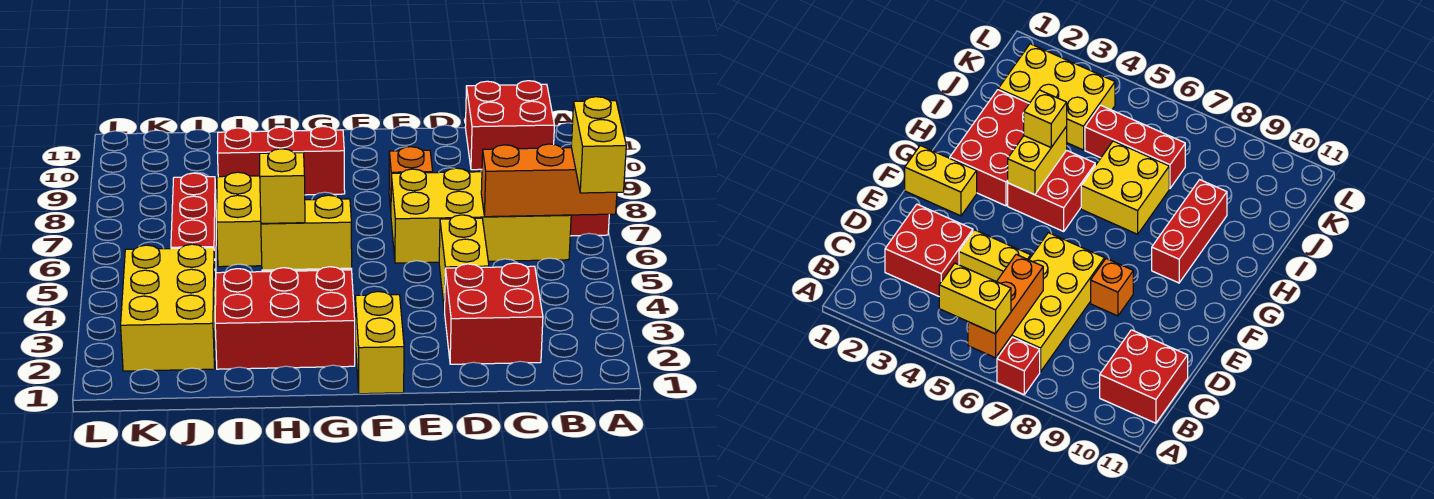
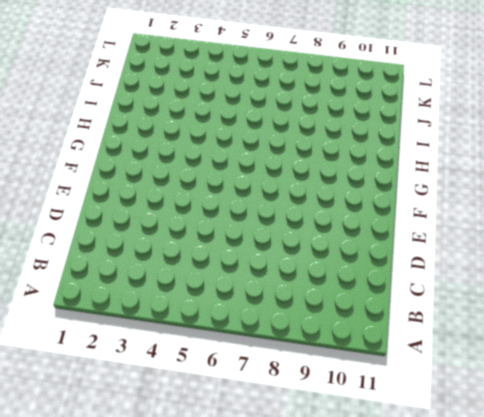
none -> red brick A7 level 1
none -> yellow brick B6:E7 level 1
none -> red brick B10:C11 level 1

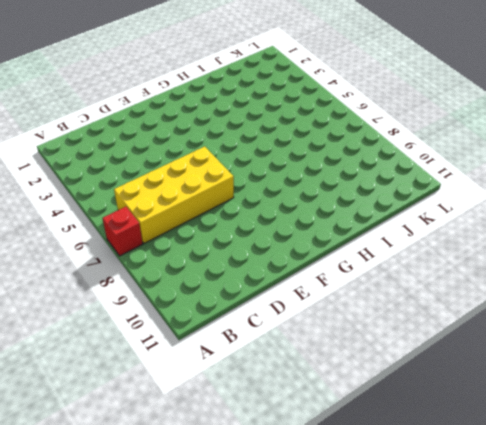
none -> red brick B10:C11 level 1
none -> red brick C2:D3 level 1
none -> yellow brick D4:D5 level 1

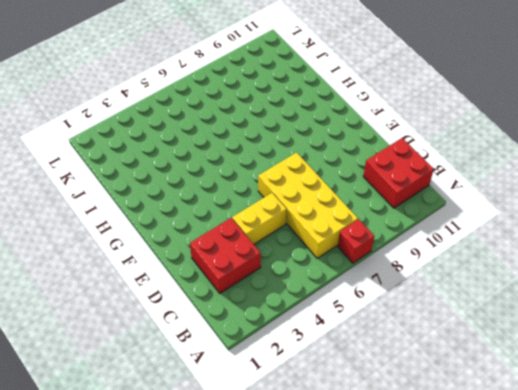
none -> orange brick E8 level 1
none -> yellow brick F1:F2 level 1
none -> red brick G2:I3 level 1

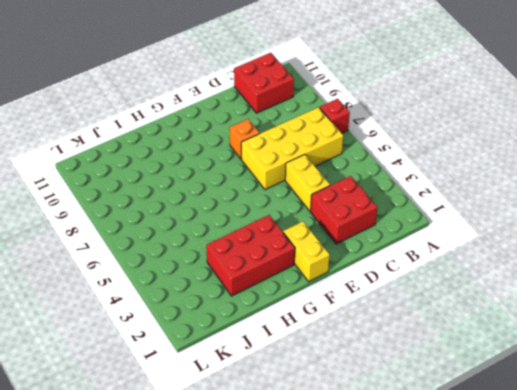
none -> red brick G4:H5 level 1
none -> red brick G9:I9 level 1
none -> yellow brick H6:I7 level 1

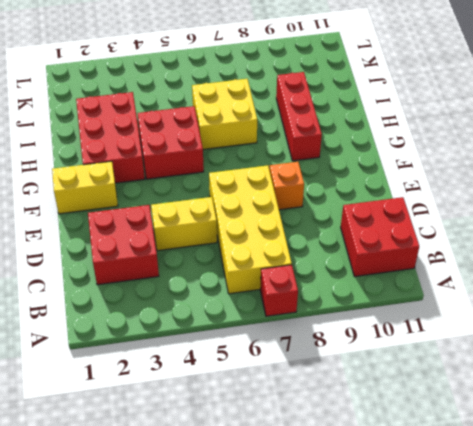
none -> yellow brick J2:K4 level 1
none -> red brick J5:J7 level 1
none -> orange brick A6:C6 level 2

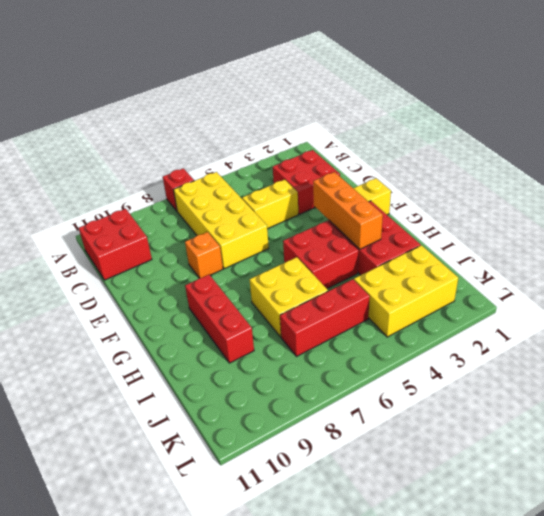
orange brick F3:H3 level 2 -> orange brick A6:C6 level 2
none -> yellow brick G4:H4 level 2
none -> yellow brick A5:A6 level 3
none -> yellow brick H4 level 3

